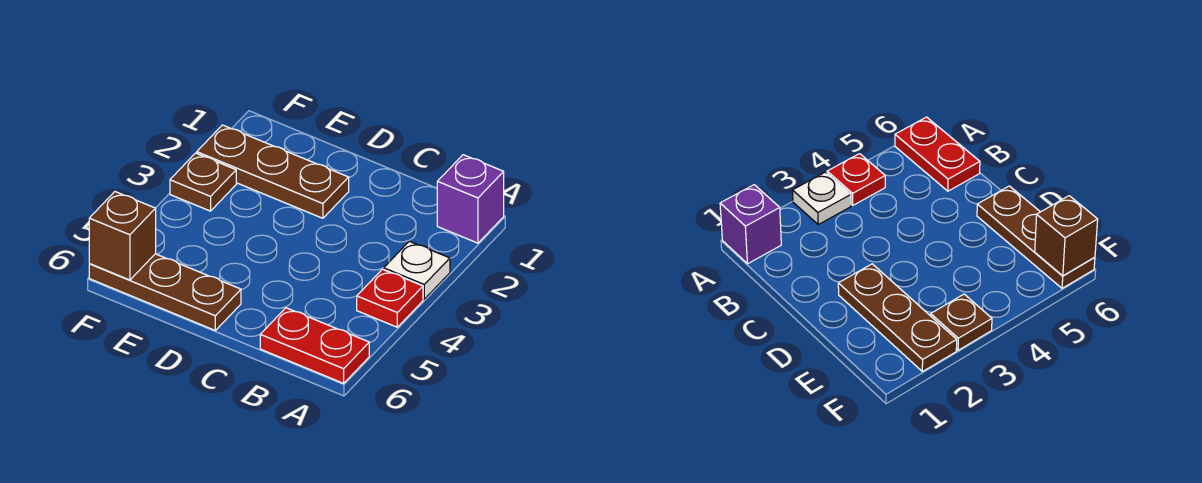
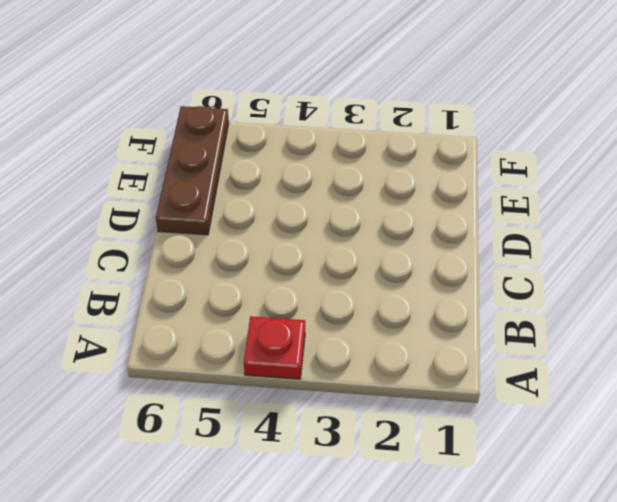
none -> purple brick A1 level 1
none -> white plate A3 level 1

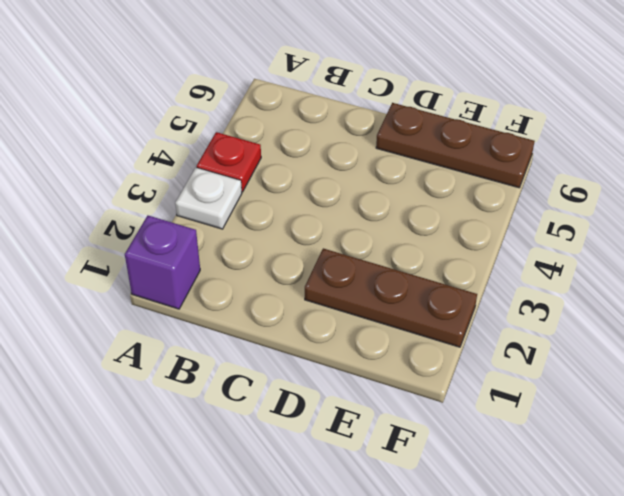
none -> red plate A6:B6 level 1
none -> brown plate F3 level 1

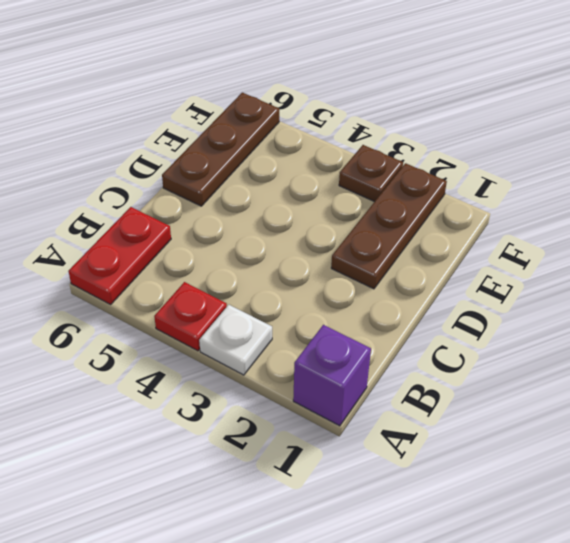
none -> brown brick F6 level 2

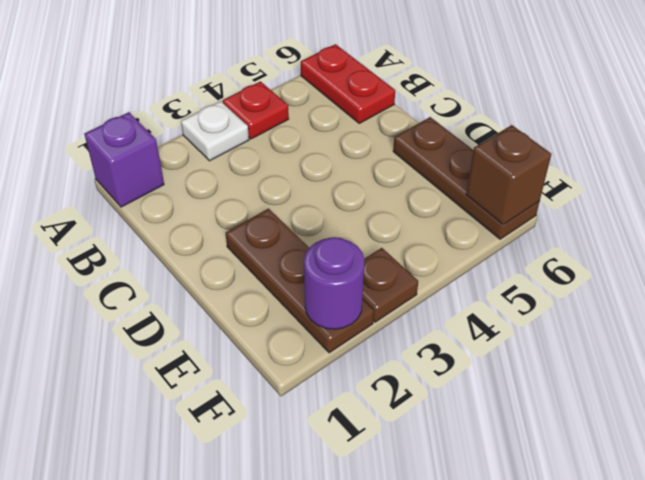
purple round brick F2 level 2 -> none

